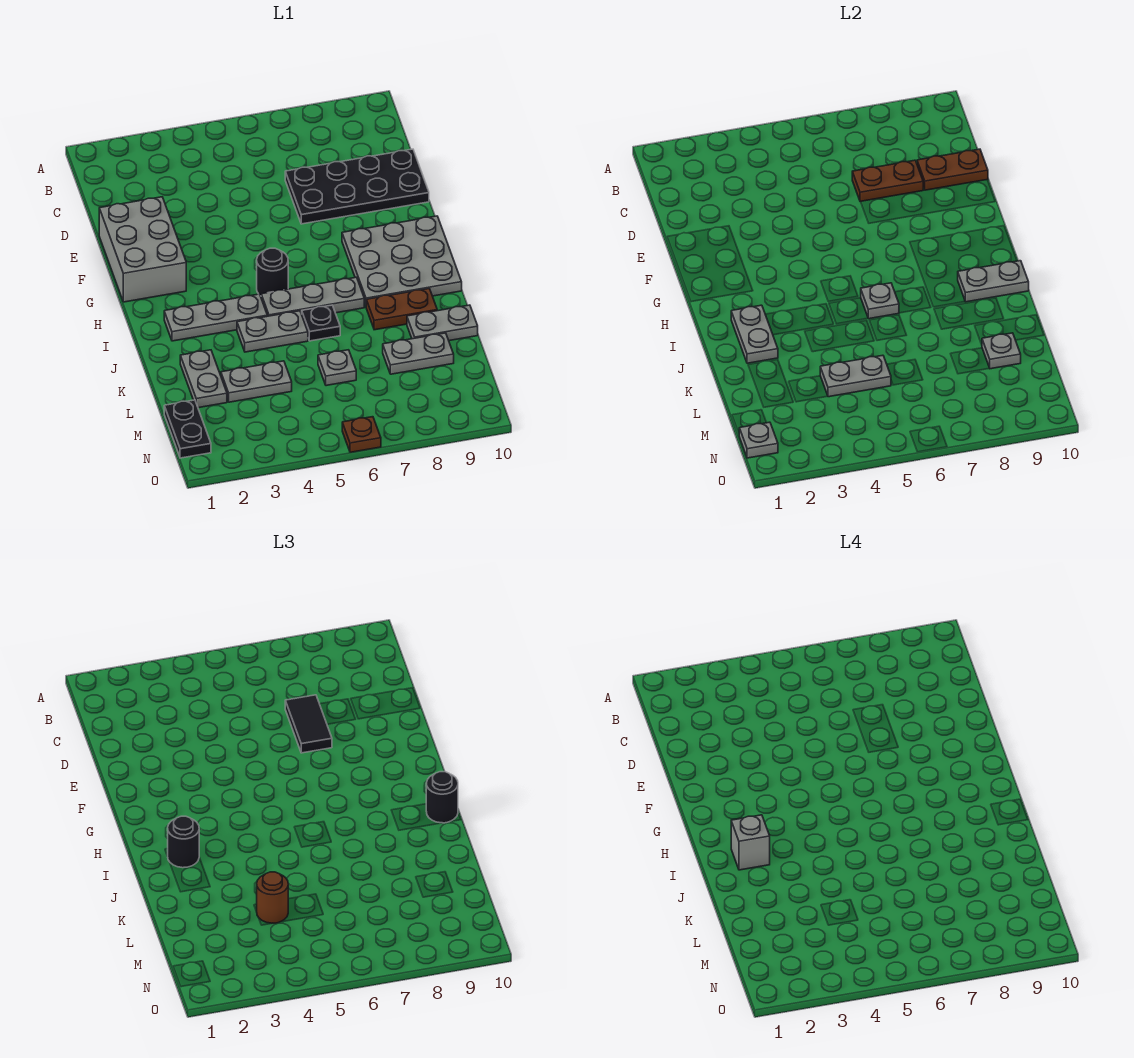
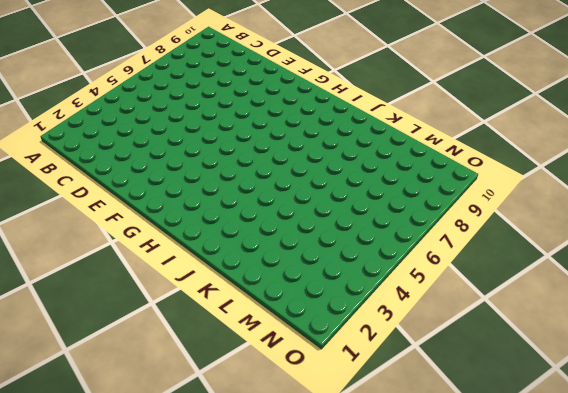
none -> black plate D7:E10 level 1
none -> grey brick E1:G2 level 1
none -> grey plate G8:I10 level 1

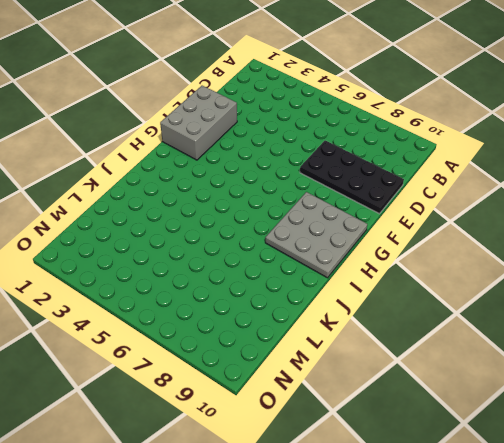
none -> black round brick H5 level 1
none -> grey plate I2:I4 level 1
none -> grey plate I5:I7 level 1

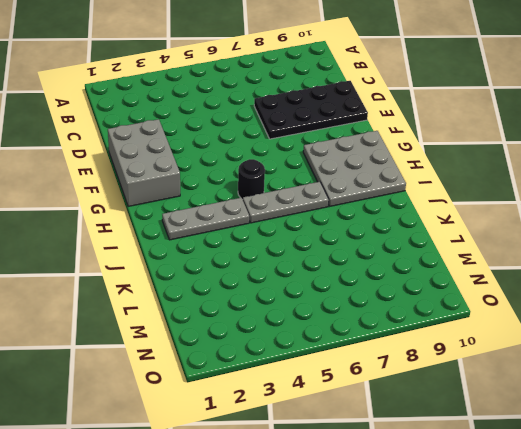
none -> grey plate J4:J5 level 1
none -> black plate J6 level 1
none -> brown plate J8:J9 level 1

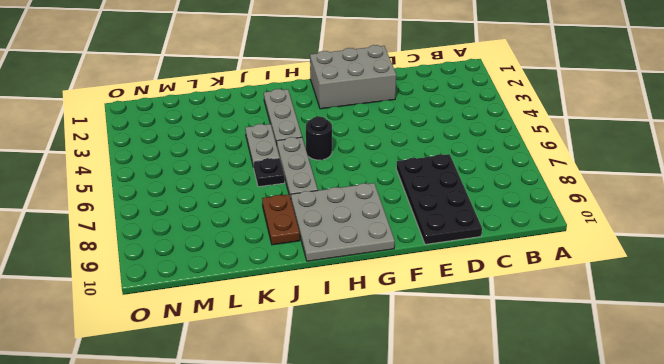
none -> grey plate K2:L2 level 1
none -> grey plate K9:K10 level 1
none -> grey plate L3:L4 level 1

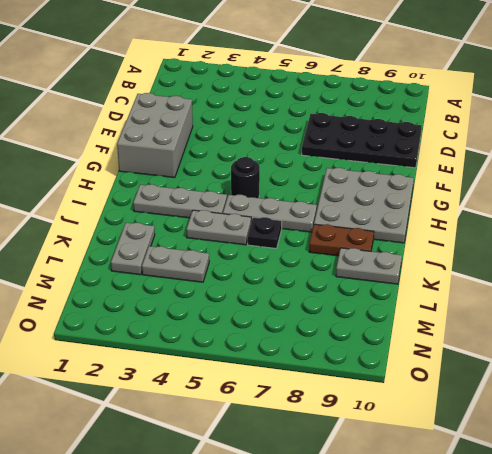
none -> grey plate L6 level 1
none -> grey plate L8:L9 level 1
none -> black plate M1:N1 level 1

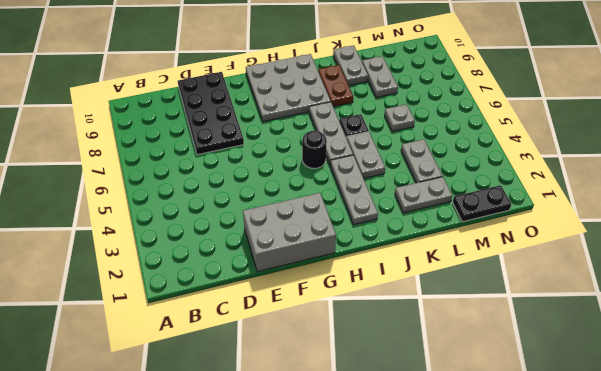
none -> brown plate O6 level 1
none -> brown plate D7:D8 level 2
none -> brown plate D9:D10 level 2

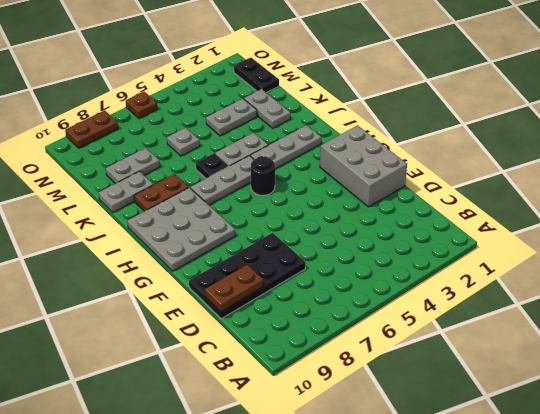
brown plate O8:O9 level 1 -> brown plate D7:D8 level 2
none -> grey plate I2:J2 level 2
none -> grey plate I6 level 2
none -> grey plate I9:I10 level 2

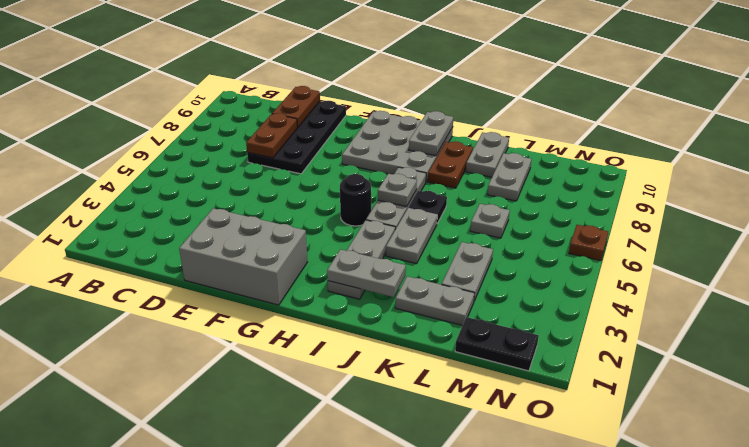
none -> grey plate L4:L5 level 2
none -> grey plate L9 level 2
none -> grey plate N1 level 2

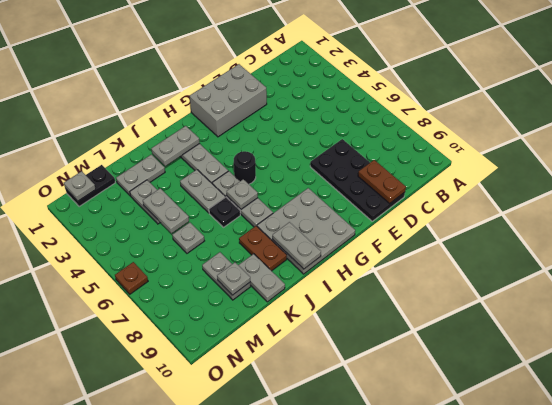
none -> brown plate D7:D8 level 2
none -> black tile D7:E7 level 3
none -> black round brick I2 level 3

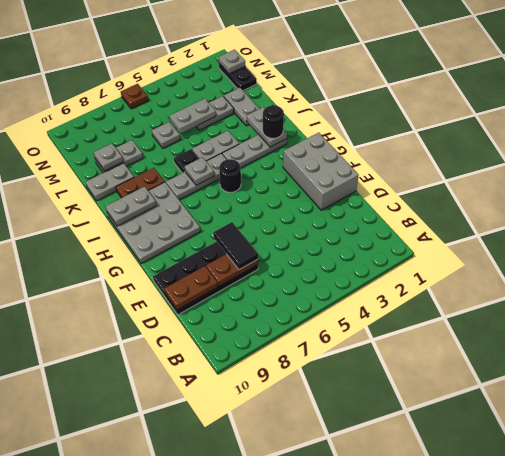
none -> black round brick I10 level 3
none -> brown round brick L4 level 3
none -> grey brick I2 level 4

